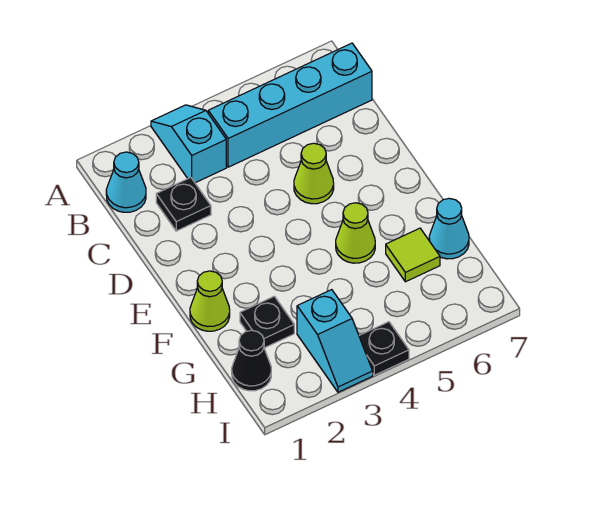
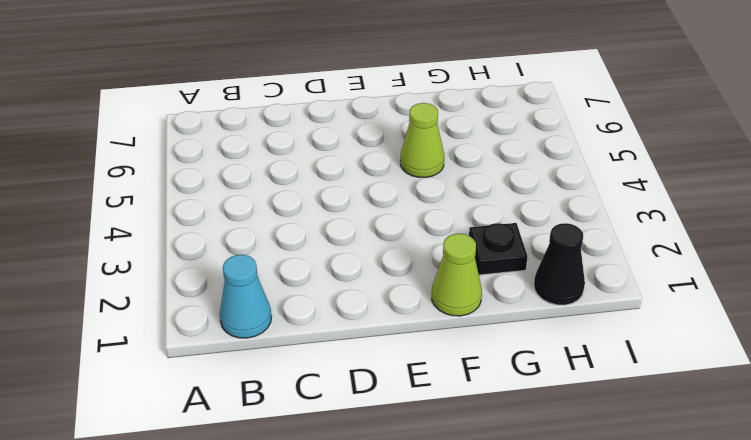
none -> cyan slope A3:B3 level 1 top B
none -> cyan brick B4:B7 level 1
none -> black plate C2 level 1

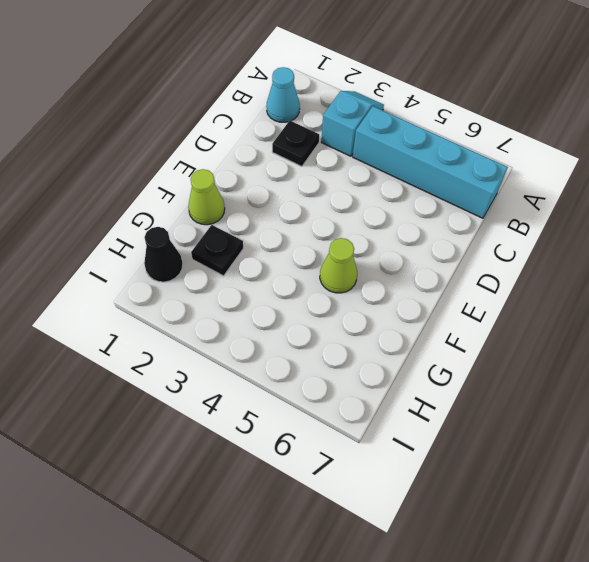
none -> lime cone D5 level 1
none -> lime tile G6 level 1
none -> cyan cone G7 level 1

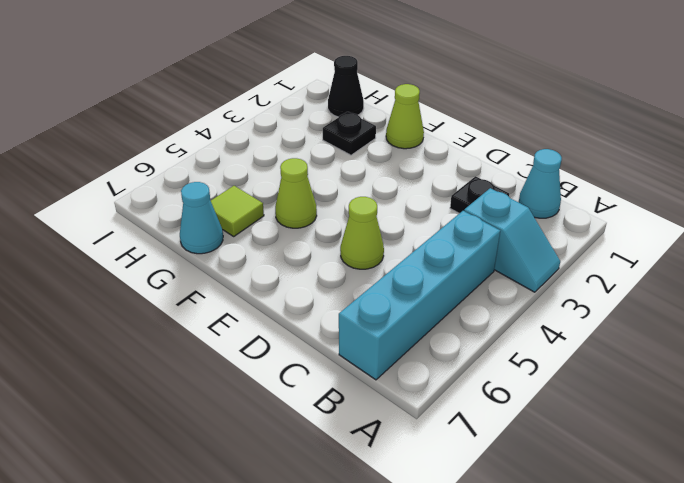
none -> cyan slope H3:I3 level 1 top H
none -> black plate I4 level 1

